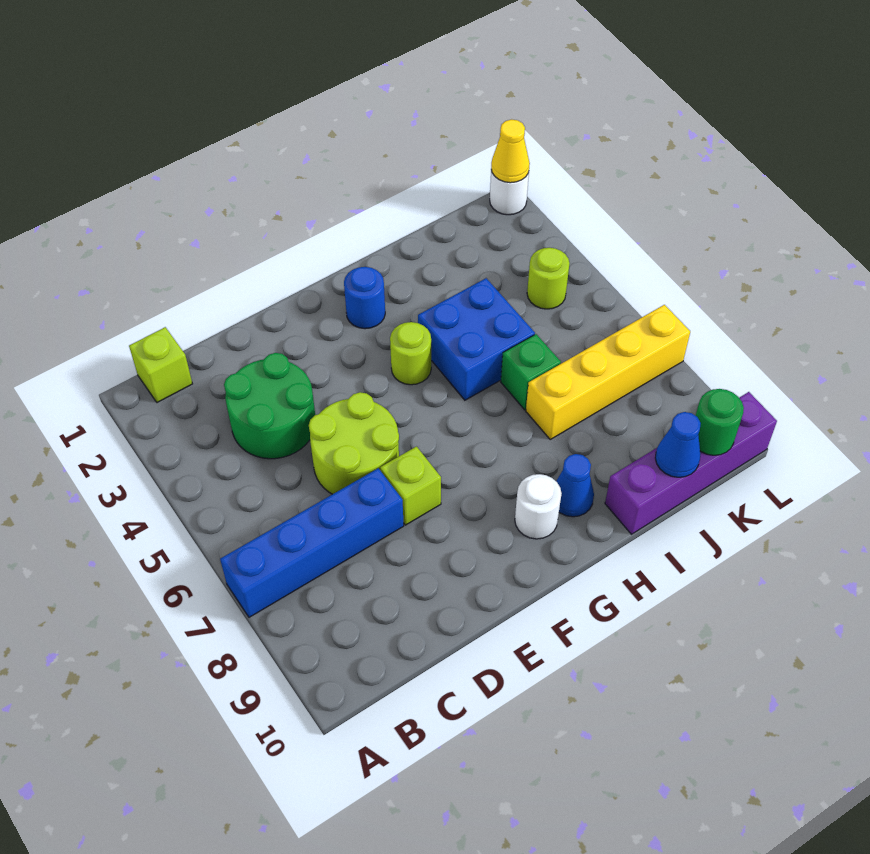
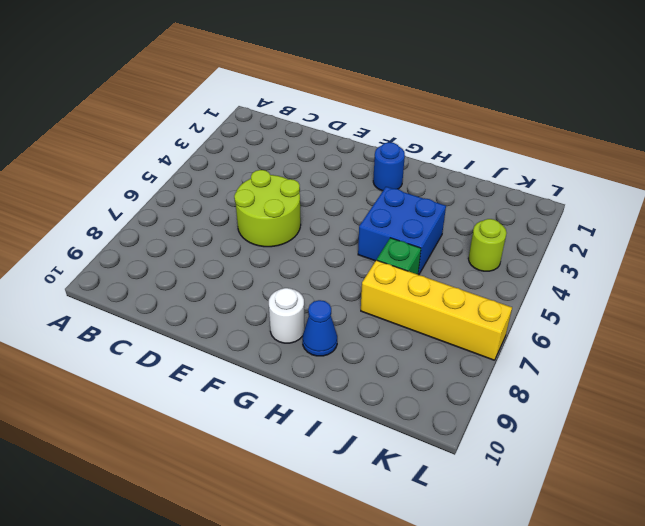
none -> blue brick A7:D7 level 1
none -> lime brick B1 level 1
none -> green round brick C3:D4 level 1

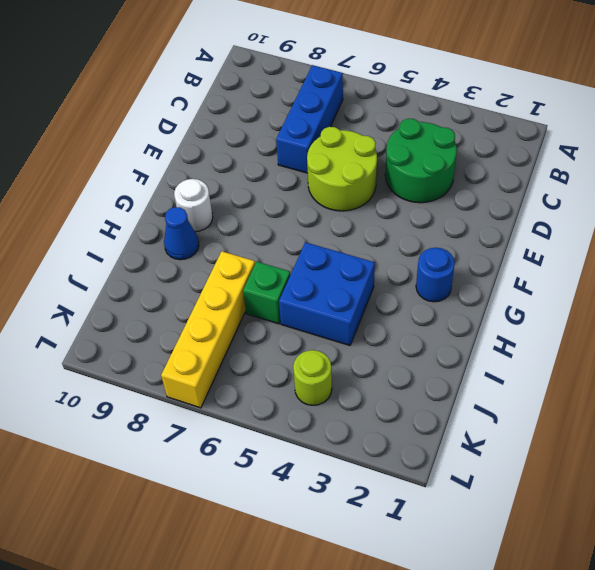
blue brick B7:D7 level 1 -> blue brick A7:D7 level 1
none -> lime brick B1 level 1
none -> lime brick E7 level 1
none -> lime round brick G4 level 1

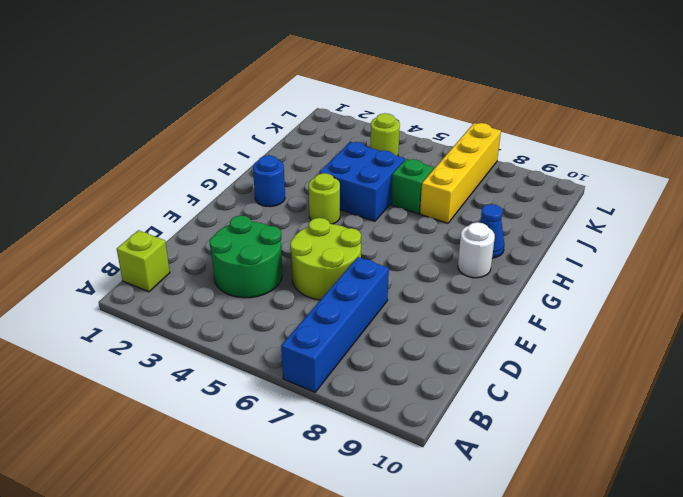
none -> lime brick E7 level 1
none -> purple brick I10:L10 level 1
none -> white round brick L1 level 1

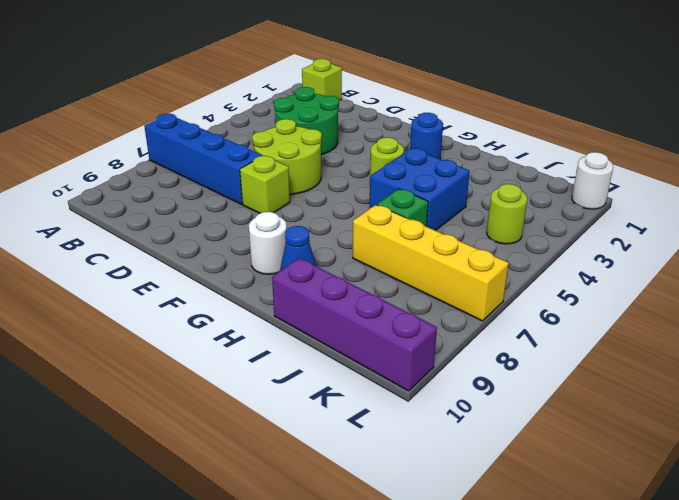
none -> blue cone J10 level 2
none -> green round brick K10 level 2
none -> yellow cone L1 level 2

